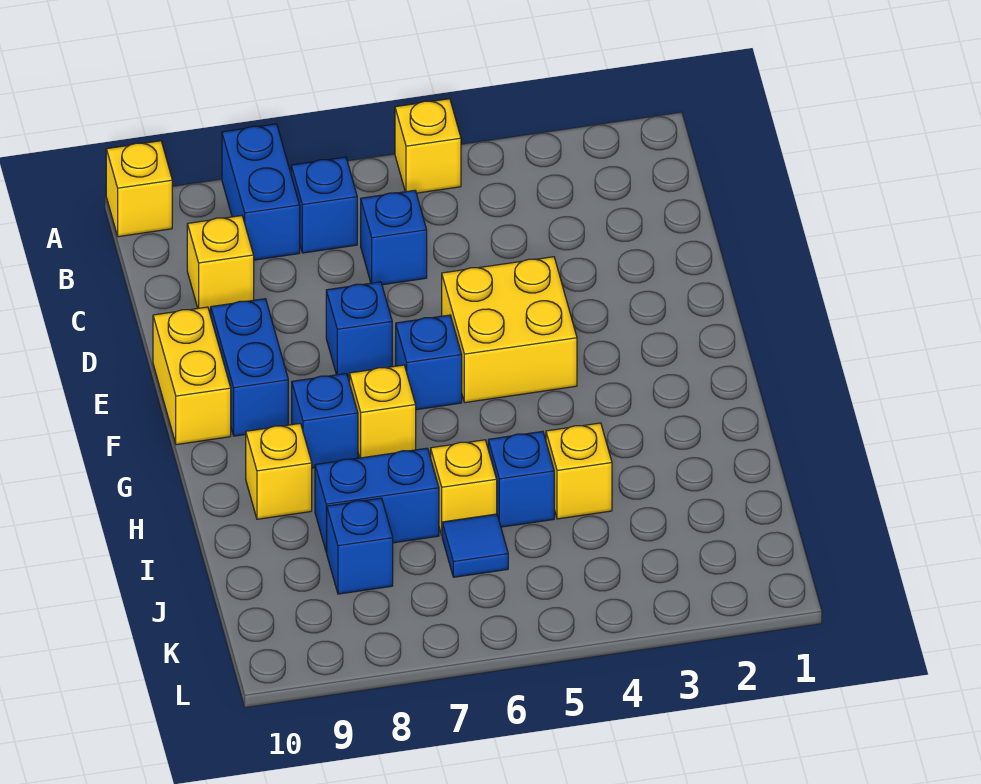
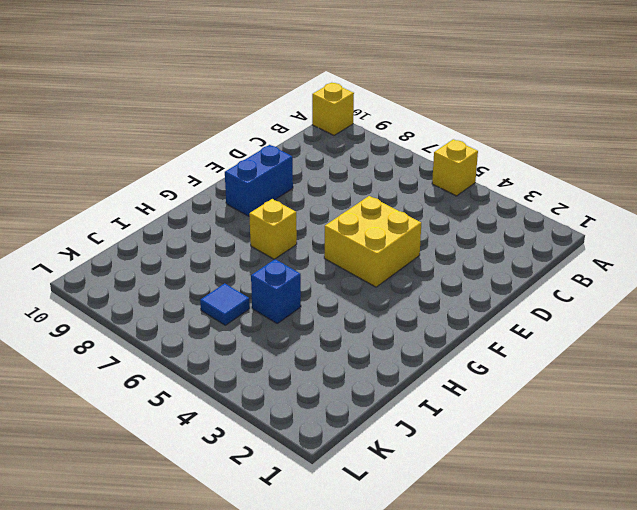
none -> blue brick A8:B8 level 1
none -> blue brick B7 level 1
none -> blue brick C6 level 1

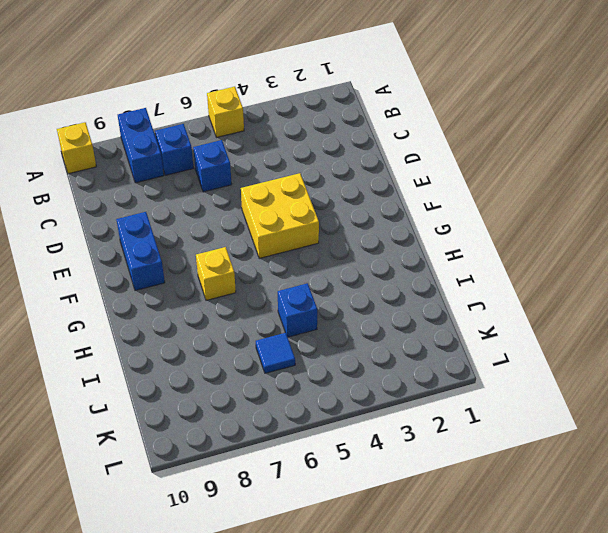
none -> yellow brick C9 level 1
none -> blue brick E7 level 1
none -> yellow brick E10:F10 level 1

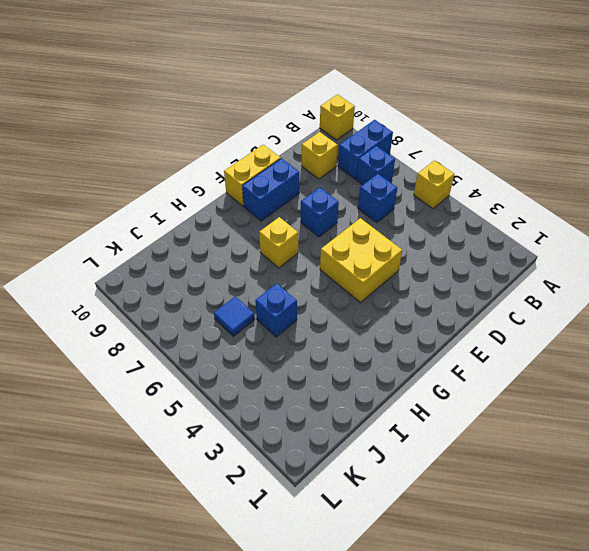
none -> blue brick F6 level 1
none -> blue brick G8 level 1
none -> yellow brick H9 level 1

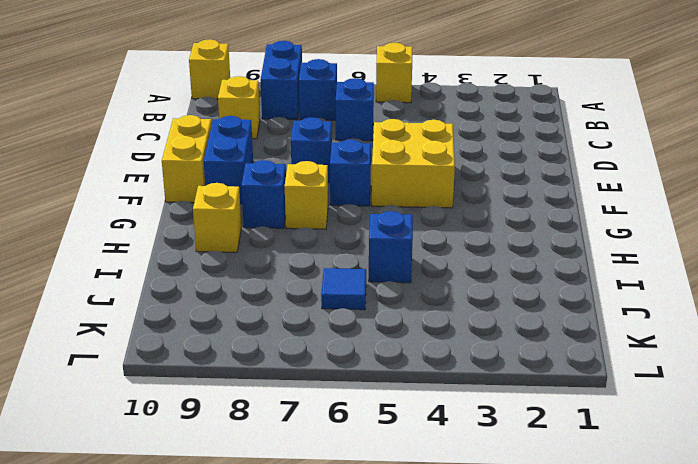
none -> yellow brick I4 level 1
none -> yellow brick I6 level 1
none -> blue brick I7:I8 level 1

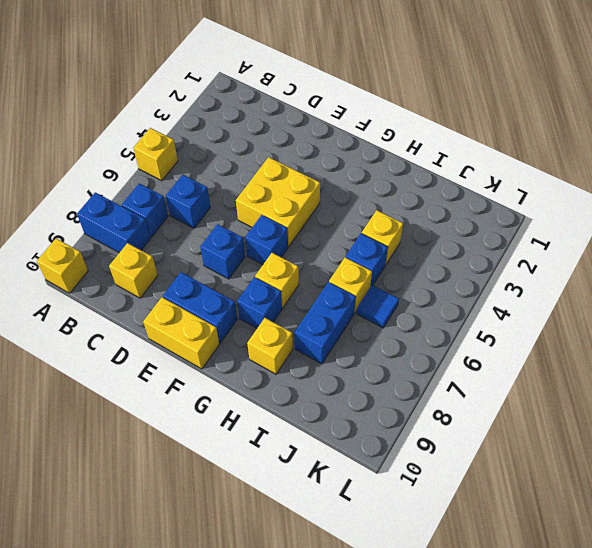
none -> blue brick J8 level 1

